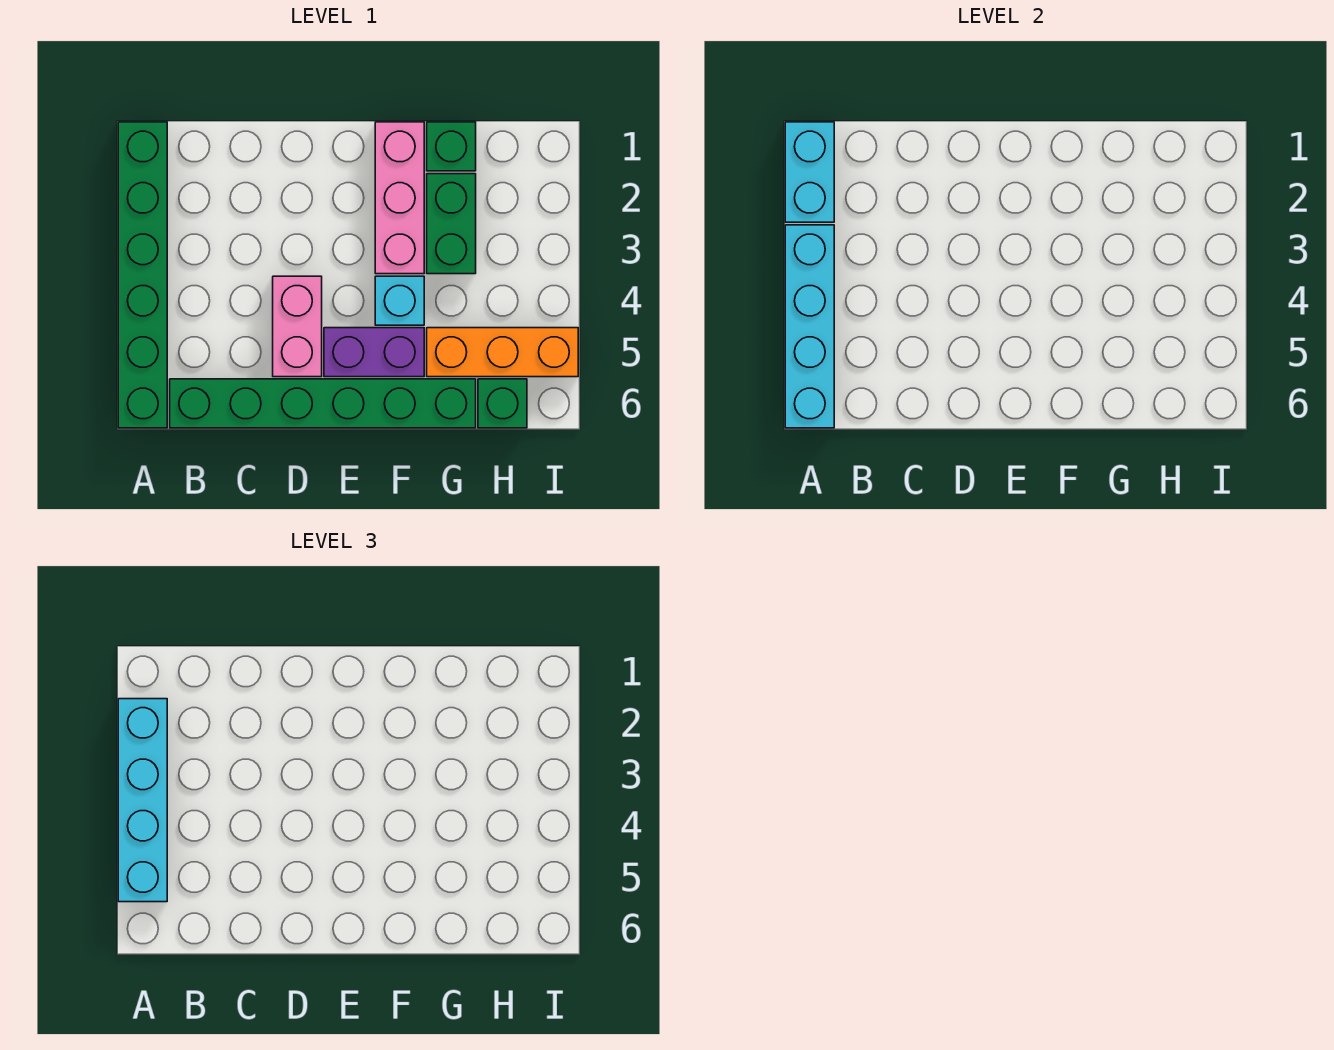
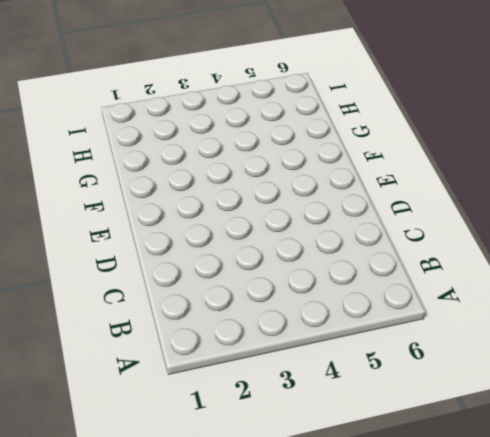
none -> green brick A1:A6 level 1
none -> green brick B6:G6 level 1
none -> pink brick D4:D5 level 1

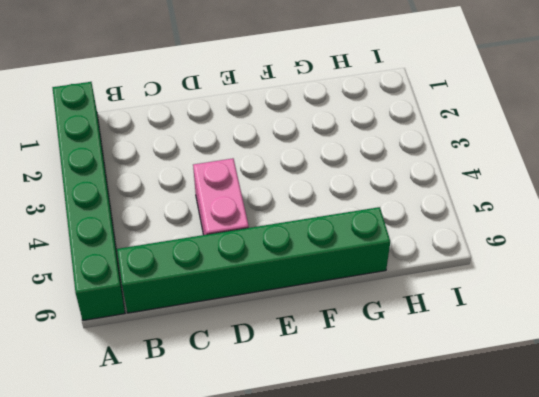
none -> purple brick E5:F5 level 1
none -> pink brick F1:F3 level 1
none -> cyan brick F4 level 1

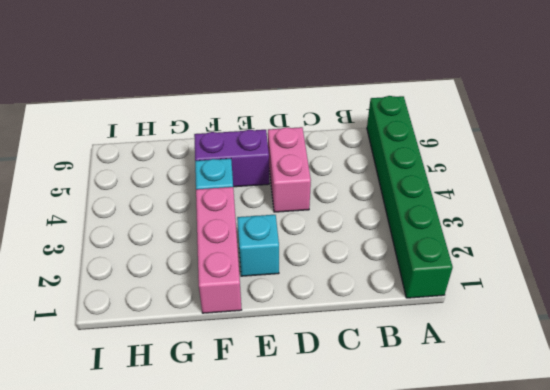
cyan brick E2 level 1 -> none
none -> green brick B6:G6 level 1
none -> green brick G1 level 1
none -> green brick G2:G3 level 1

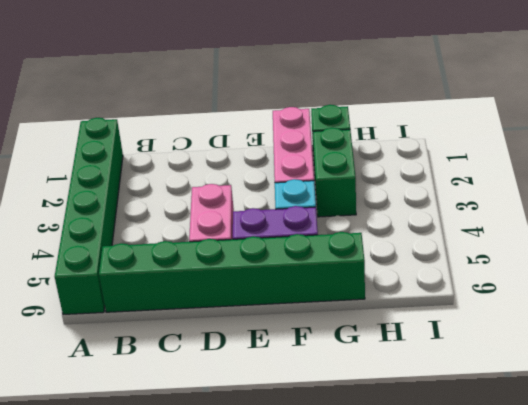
none -> orange brick G5:I5 level 1
none -> green brick H6 level 1
none -> cyan brick A1:A2 level 2

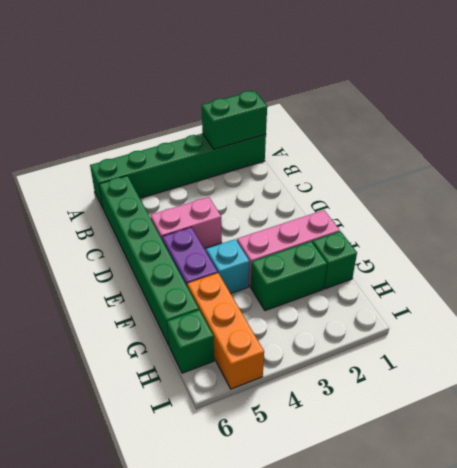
green brick A1:A2 level 2 -> cyan brick A1:A2 level 2
none -> cyan brick A3:A6 level 2
none -> cyan brick A2:A5 level 3

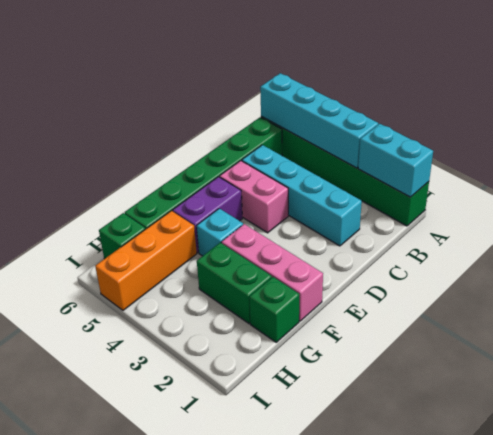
cyan brick C2:C5 level 1 -> cyan brick A2:A5 level 3

